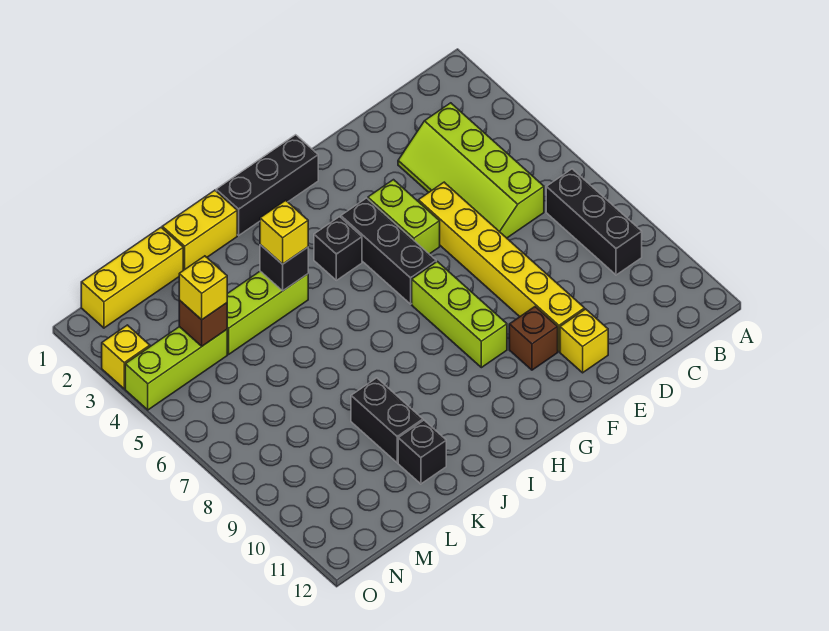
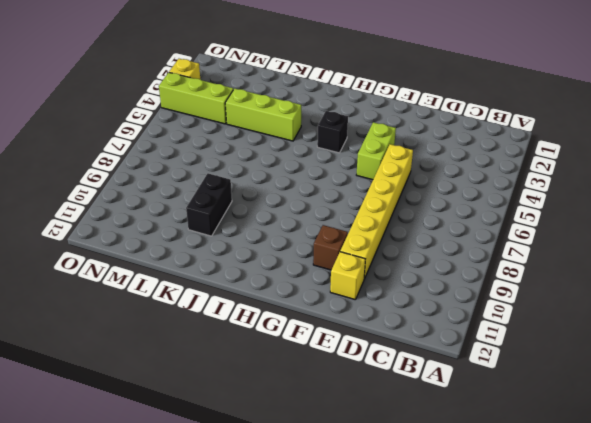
none -> black brick B7:B9 level 1
none -> lime slope C3:D6 level 1 top C
none -> black brick G1:I1 level 1

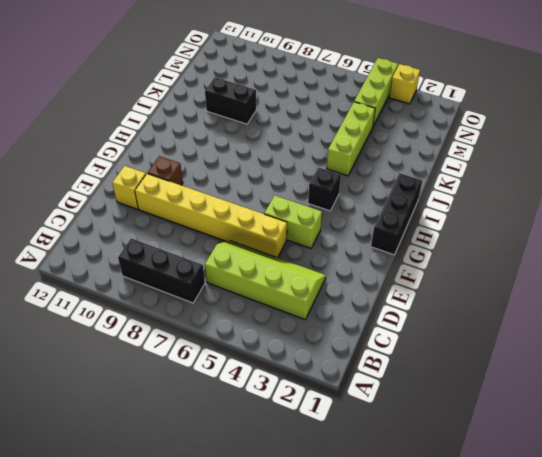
none -> black brick G4:G6 level 1
none -> lime brick G7:G9 level 1
none -> yellow brick J1:K1 level 1

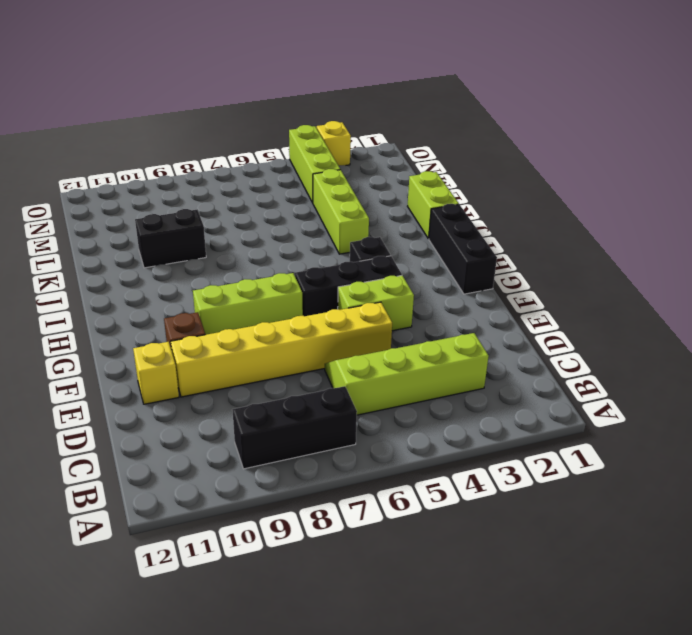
lime brick J1:K1 level 1 -> yellow brick J1:K1 level 1
none -> black brick K11 level 1
none -> yellow brick L1:N1 level 1
none -> black brick J4 level 2

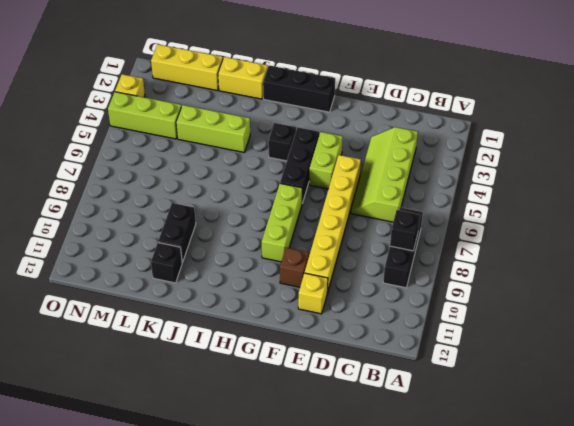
black brick B8 level 2 -> black brick J4 level 2
none -> brown brick M4 level 2
none -> yellow brick J4 level 3
none -> yellow brick M4 level 3

